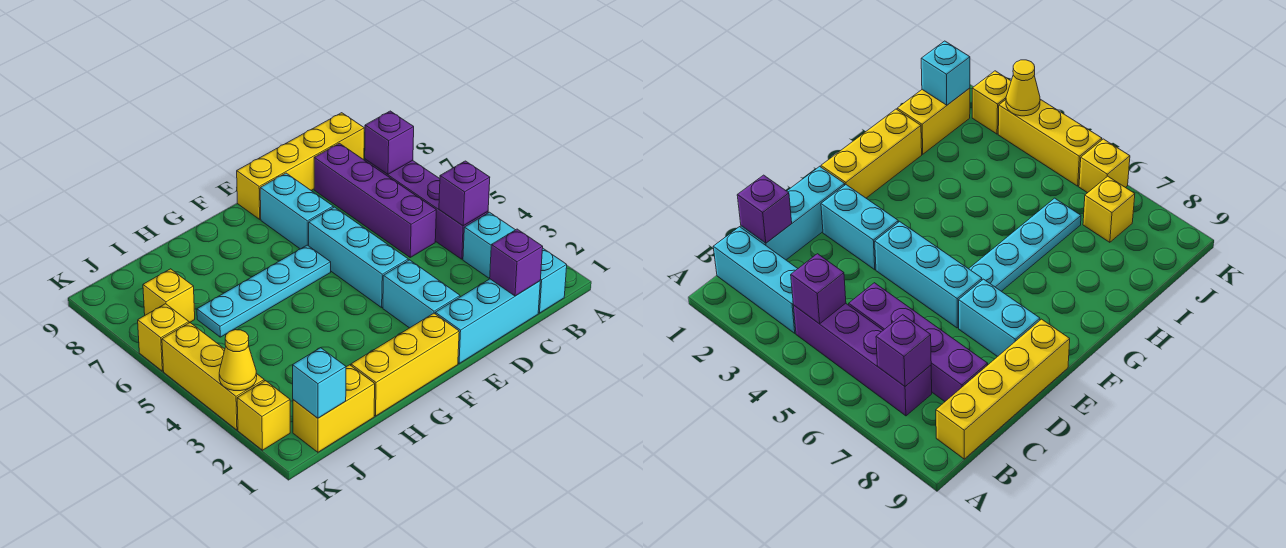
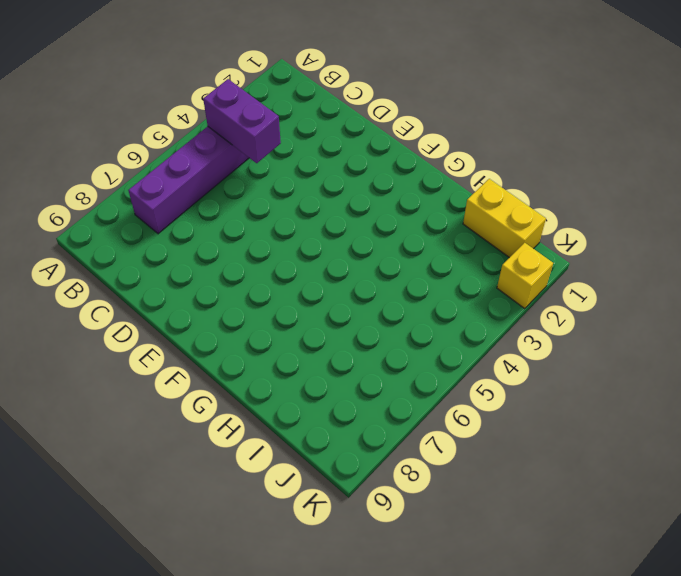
purple brick B4:C4 level 2 -> purple brick B4 level 2
none -> cyan brick B1:B3 level 1
none -> yellow brick B9:E9 level 1
none -> cyan brick C1:E1 level 1

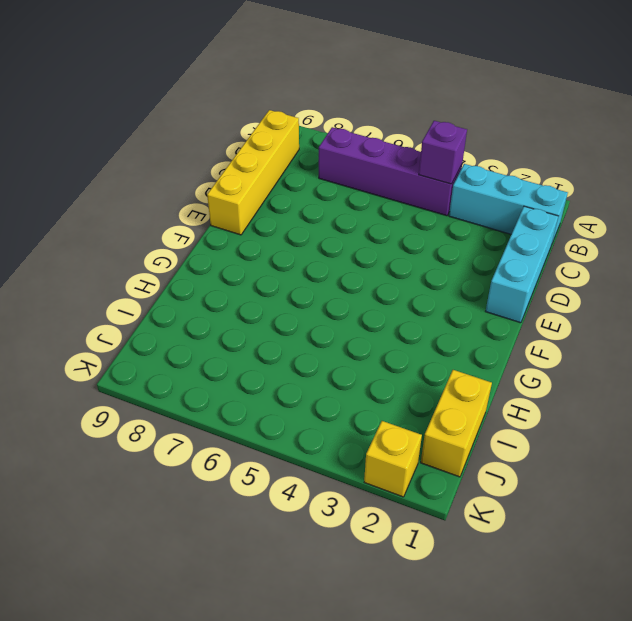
none -> purple brick C5:C8 level 1
none -> cyan brick E2:E3 level 1
none -> cyan brick E4:E6 level 1

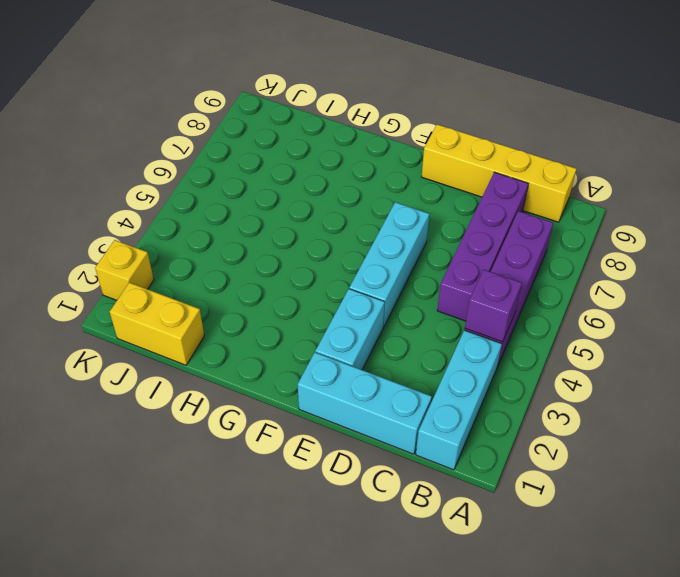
none -> cyan brick E7:E8 level 1
none -> yellow brick F1:H1 level 1
none -> cyan plate F6:I6 level 1

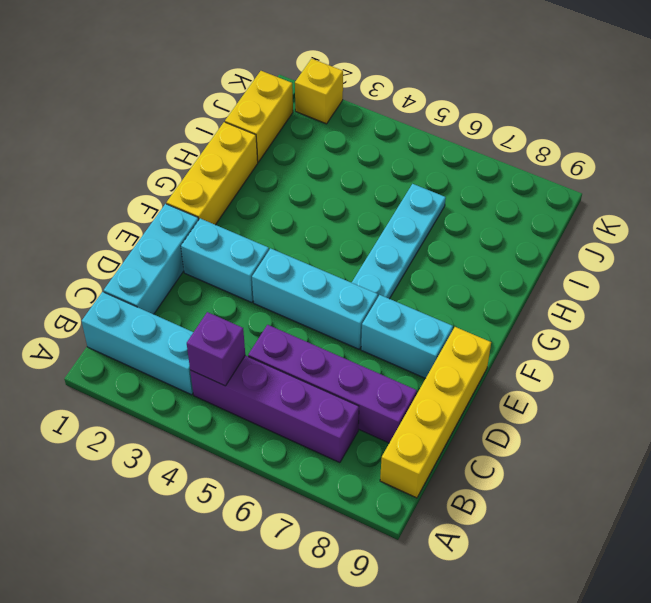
none -> yellow brick J7 level 1
none -> yellow brick K3:K5 level 1
none -> yellow brick K6 level 1

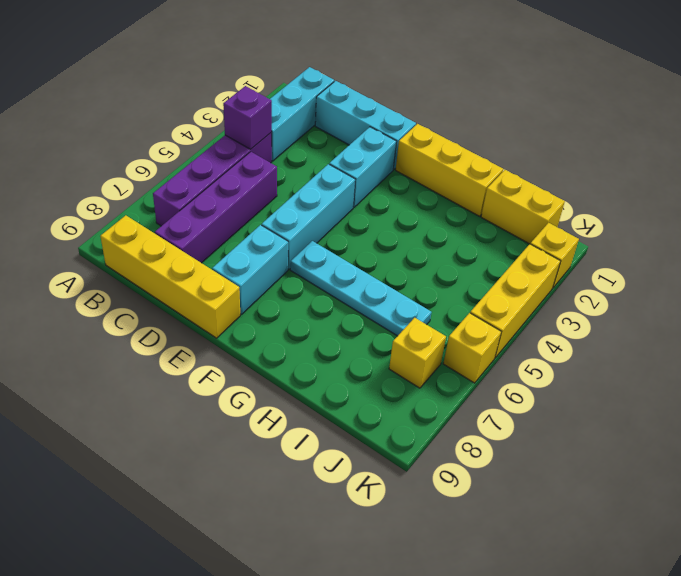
none -> purple brick B7 level 2
none -> purple brick C1 level 2
none -> cyan brick J1 level 2

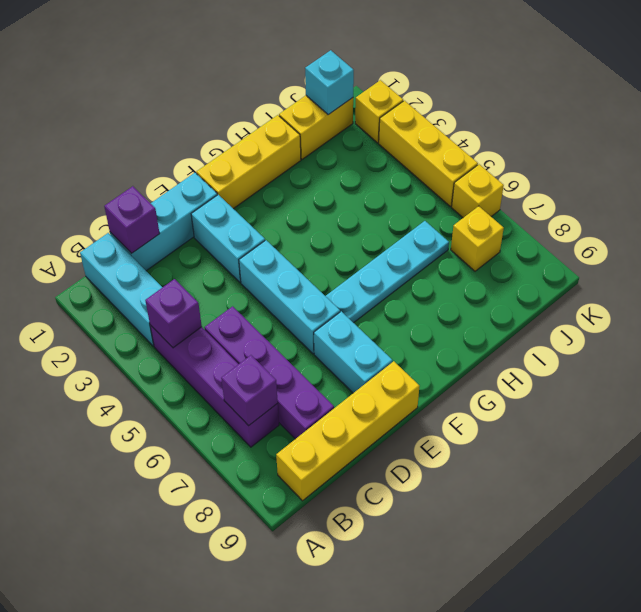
none -> yellow cone K3 level 2

